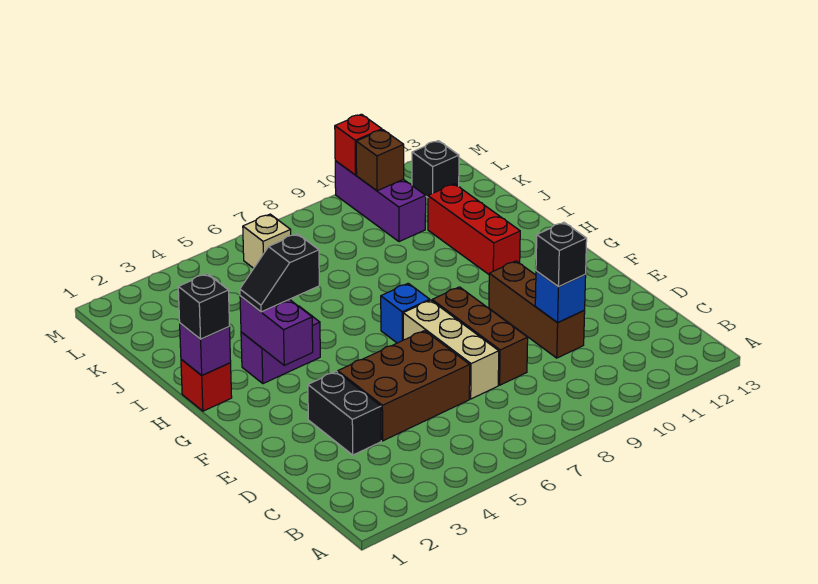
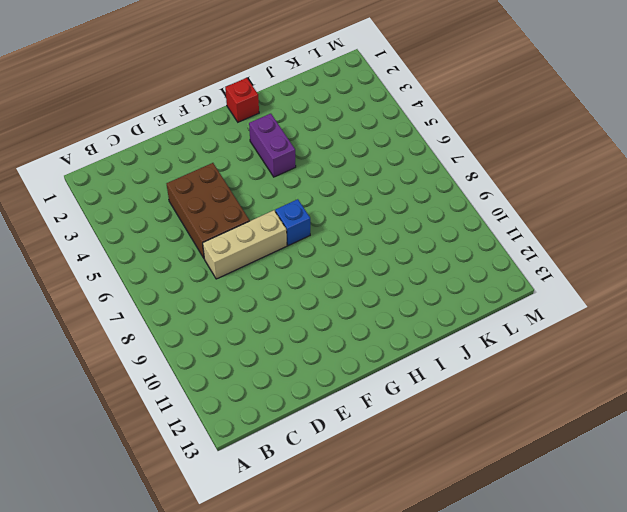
none -> black brick D3:E3 level 1
none -> brown brick D8:F8 level 1
none -> brown brick D10:F10 level 1

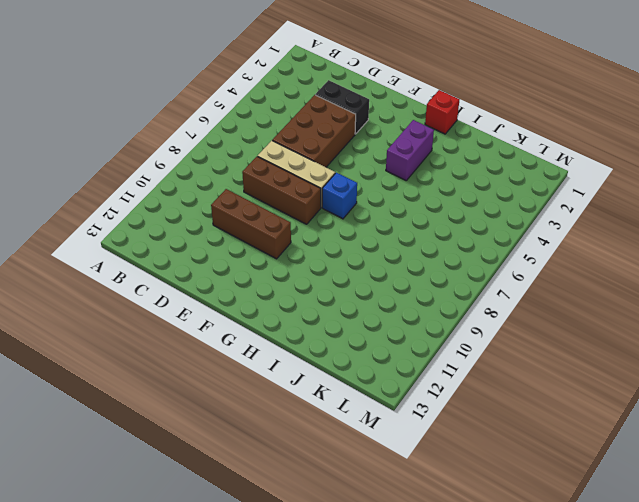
none -> red brick H11:J11 level 1
none -> purple brick K10:M10 level 1
none -> tan brick L6 level 1

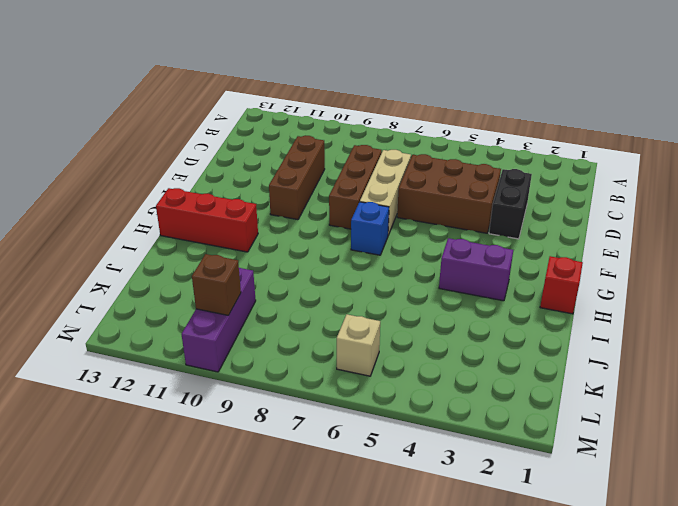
red brick H11:H13 level 1 -> red brick H11:J11 level 1
none -> black brick L12 level 1
none -> blue brick D10 level 2
none -> purple brick G3:H3 level 2

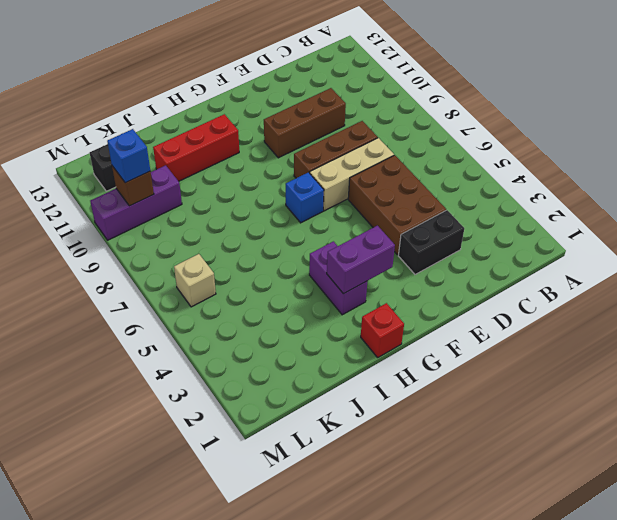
blue brick L10 level 3 -> blue brick D10 level 2
none -> purple brick H1 level 2
none -> red brick M10 level 2
none -> black brick D10 level 3

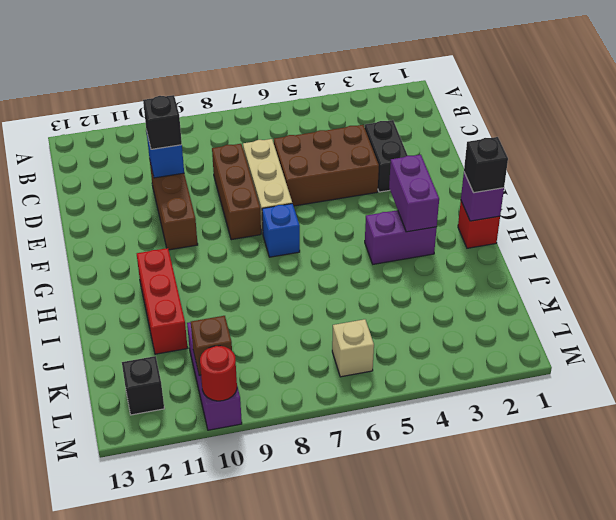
red round brick M10 level 2 -> red brick M10 level 2
none -> black slope H3:H4 level 3 top 4

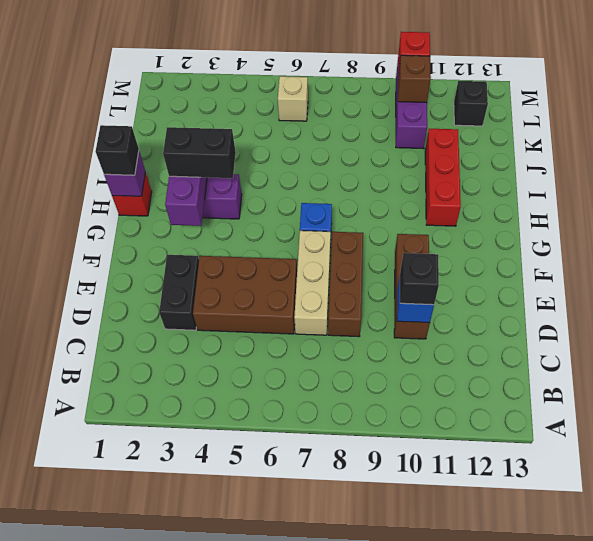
black brick H3:H4 level 3 -> black slope H3:H4 level 3 top 4

